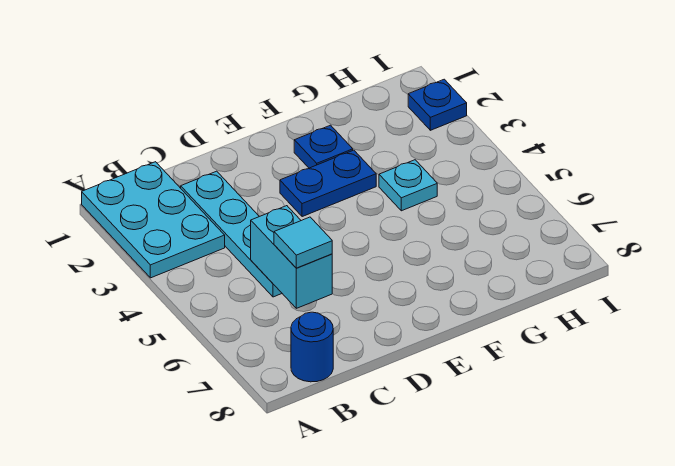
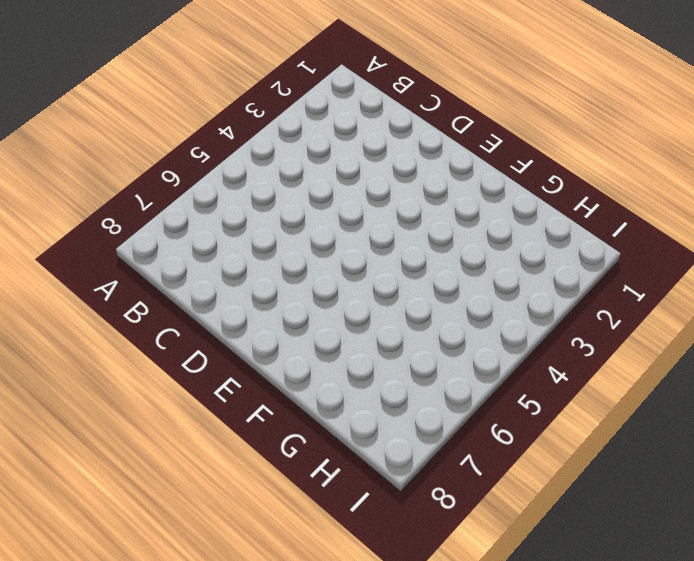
none -> cyan plate A1:B3 level 1
none -> blue round brick B8 level 1

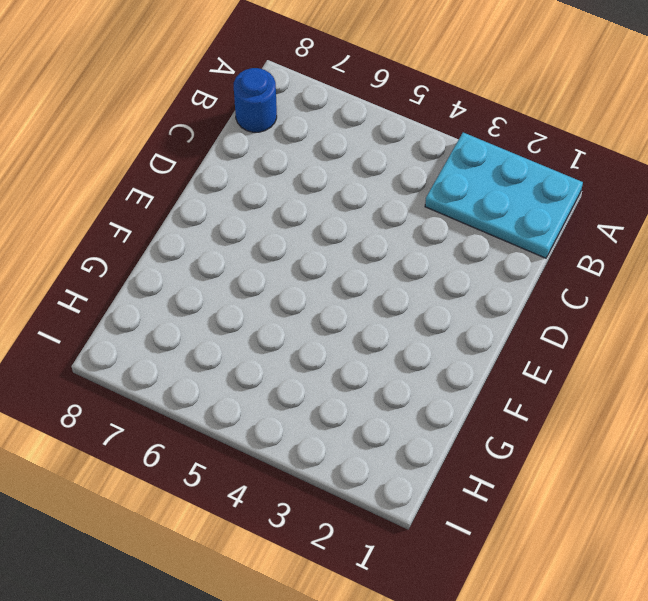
none -> cyan plate C2:C5 level 1
none -> blue plate E3:F3 level 1

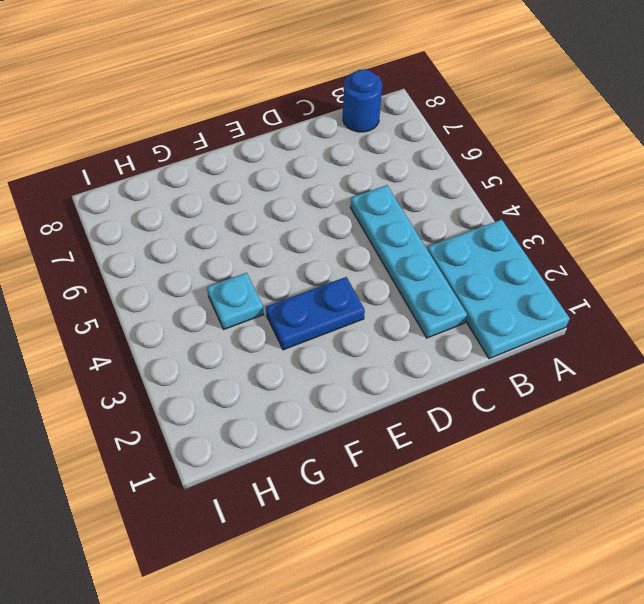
none -> blue plate F2 level 1
none -> blue plate I2 level 1

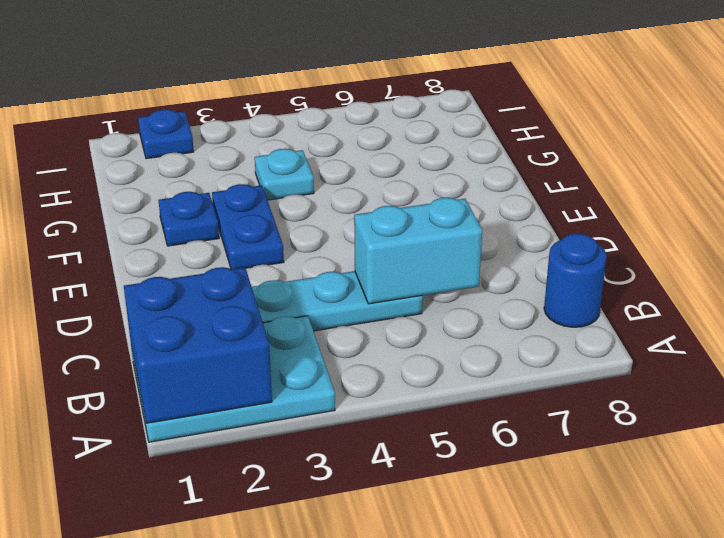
blue brick A1:B2 level 2 -> none
none -> cyan tile C6 level 3

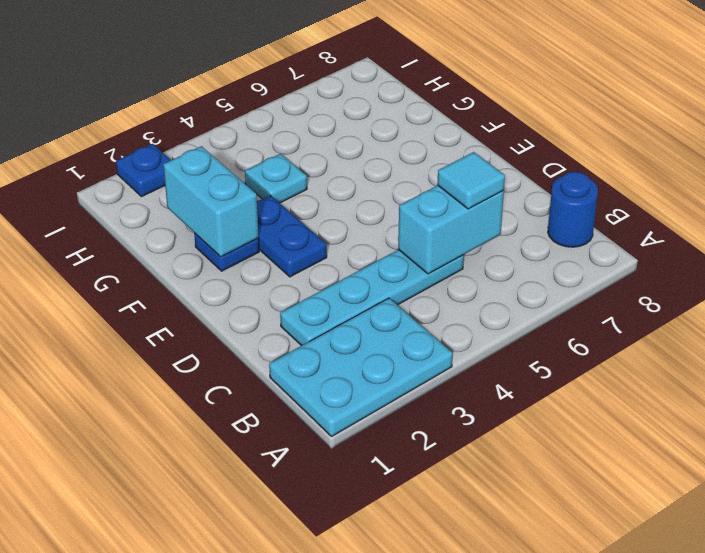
cyan brick F2:G2 level 2 -> none

